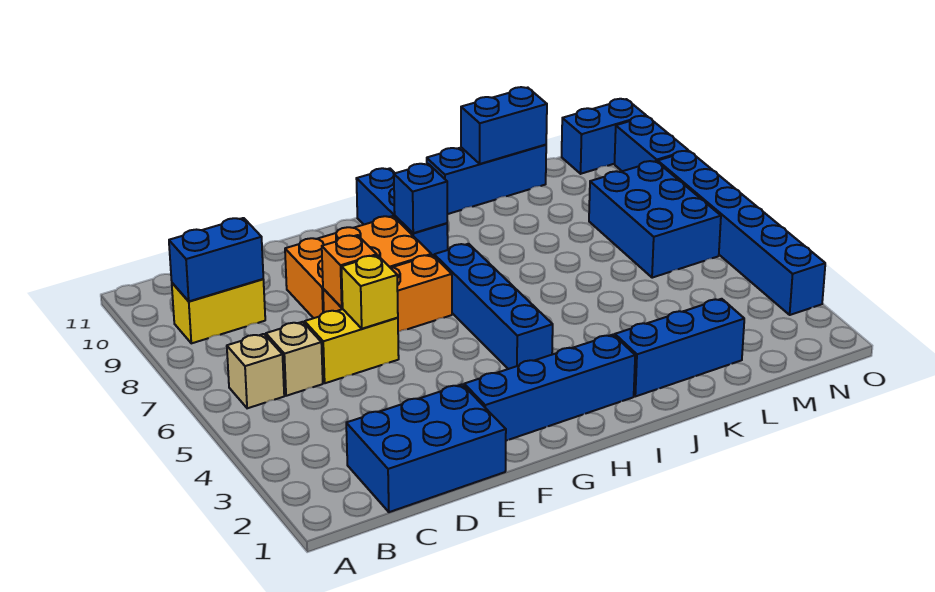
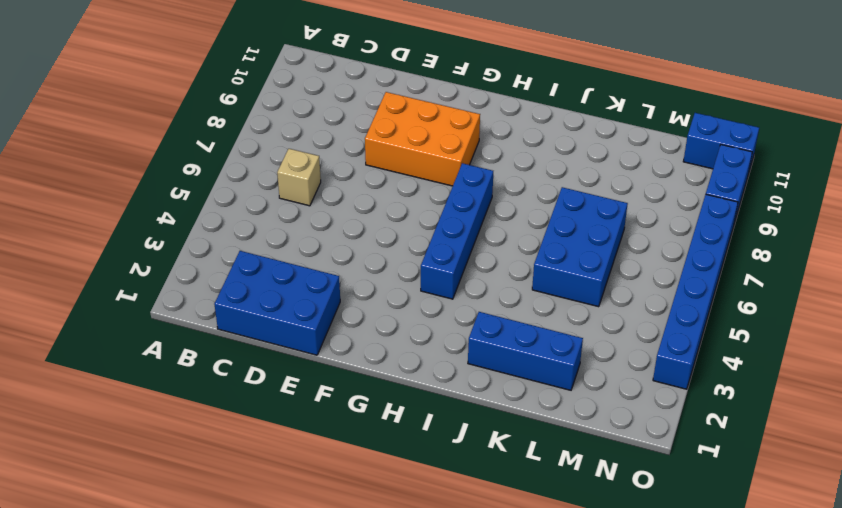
blue brick K5:L7 level 1 -> blue brick M6:N8 level 1
none -> tan brick B6 level 1
none -> yellow brick B9:C9 level 1
none -> yellow brick D6:E6 level 1

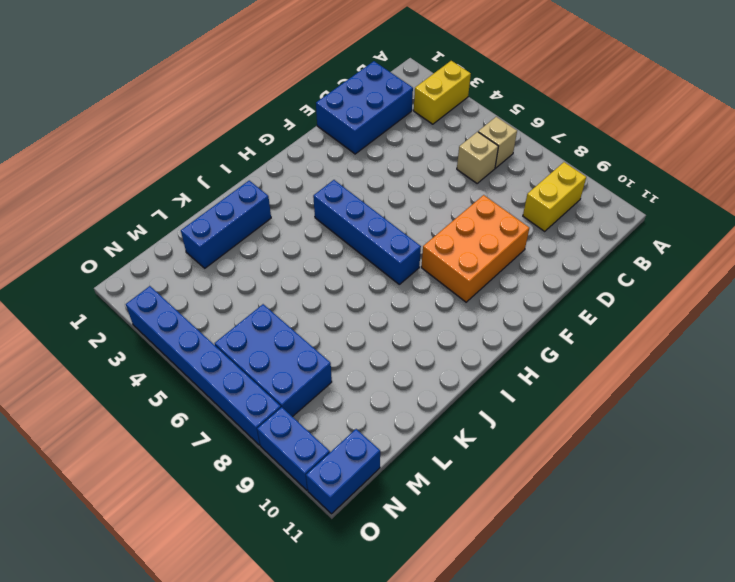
yellow brick A3:B3 level 1 -> yellow brick D6:E6 level 1
none -> orange brick E7:G7 level 1
none -> blue brick F2:I2 level 1
none -> blue brick H9:H11 level 1

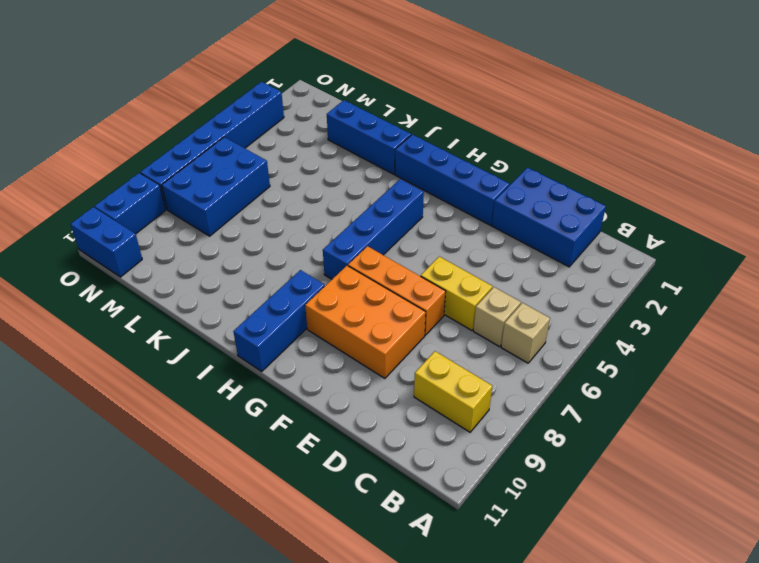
none -> blue brick J11:L11 level 1
none -> blue brick B9:C9 level 2
none -> yellow brick E6 level 2

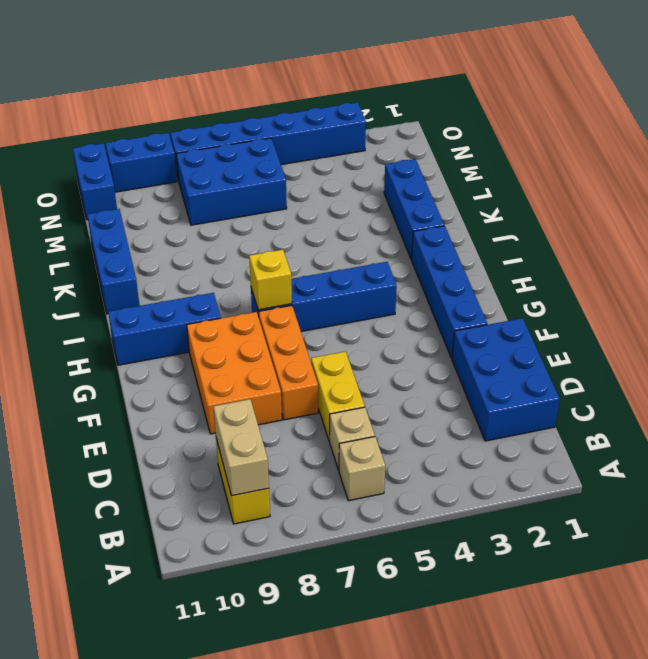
tan brick B9:C9 level 2 -> blue brick B9:C9 level 2
yellow brick H7 level 2 -> yellow brick E6 level 2
none -> orange brick E7 level 2
none -> blue brick H9 level 2
none -> blue brick K11:L11 level 2

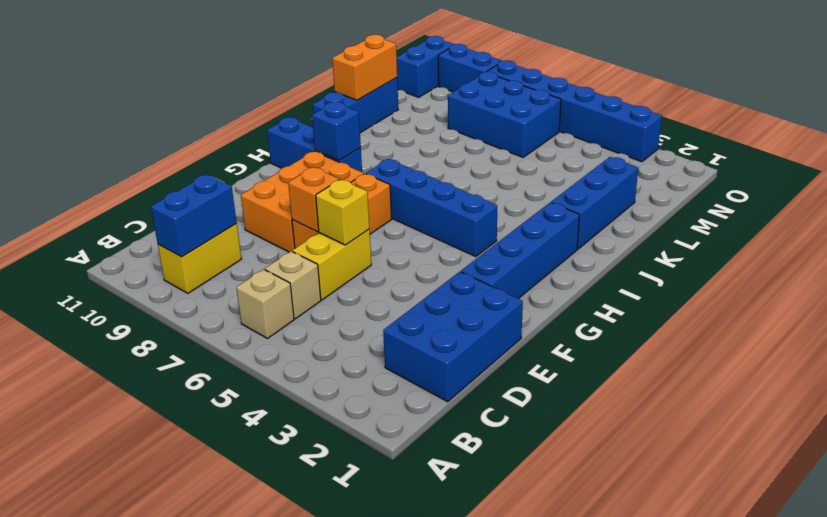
orange brick K11:L11 level 2 -> blue brick K11:L11 level 2

